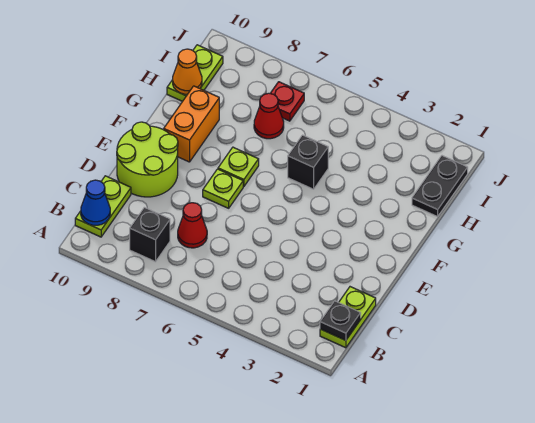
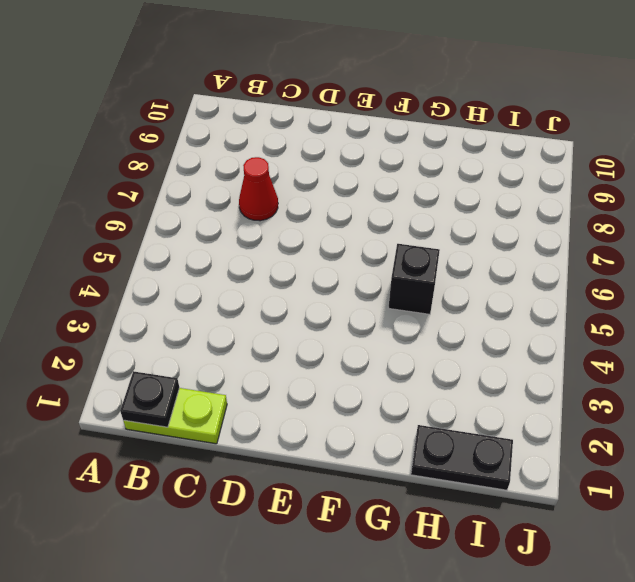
none -> black brick B8 level 1
none -> lime plate B10:C10 level 1
none -> lime round brick D9:E10 level 1

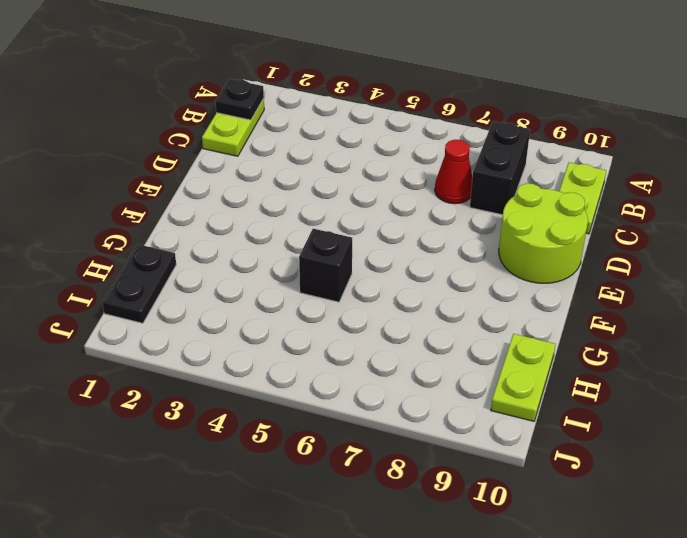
black brick B8:C8 level 1 -> black brick B8 level 1
none -> lime plate E7 level 1
none -> lime plate F7 level 1
none -> orange brick F9:G9 level 1

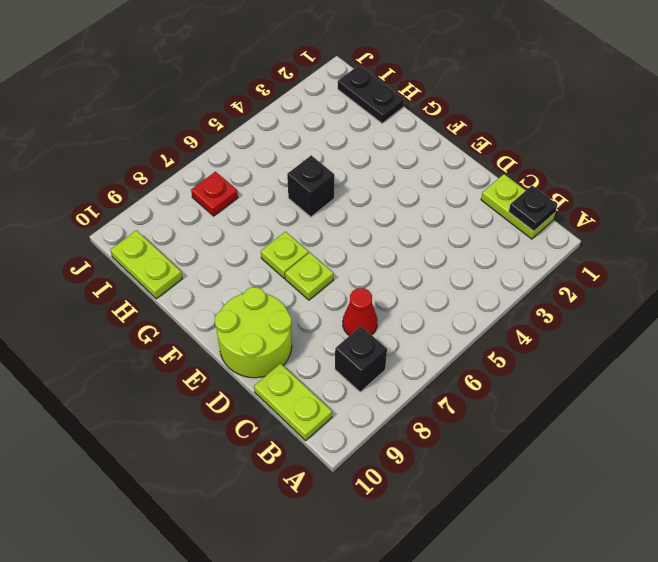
none -> orange brick F9:G9 level 1
none -> red cone H7 level 1
none -> blue cone B10 level 2

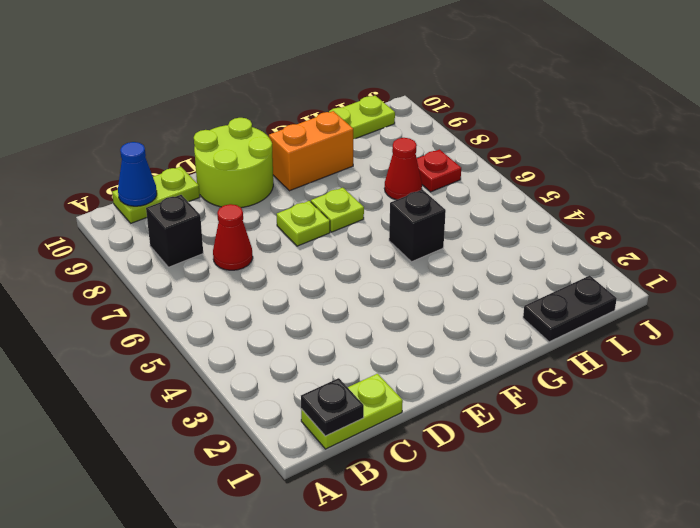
none -> orange cone H10 level 2

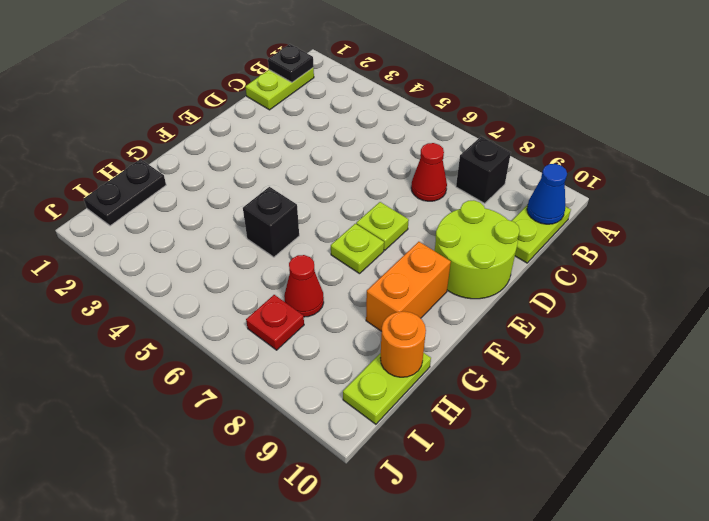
orange round brick H10 level 2 -> orange cone H10 level 2

